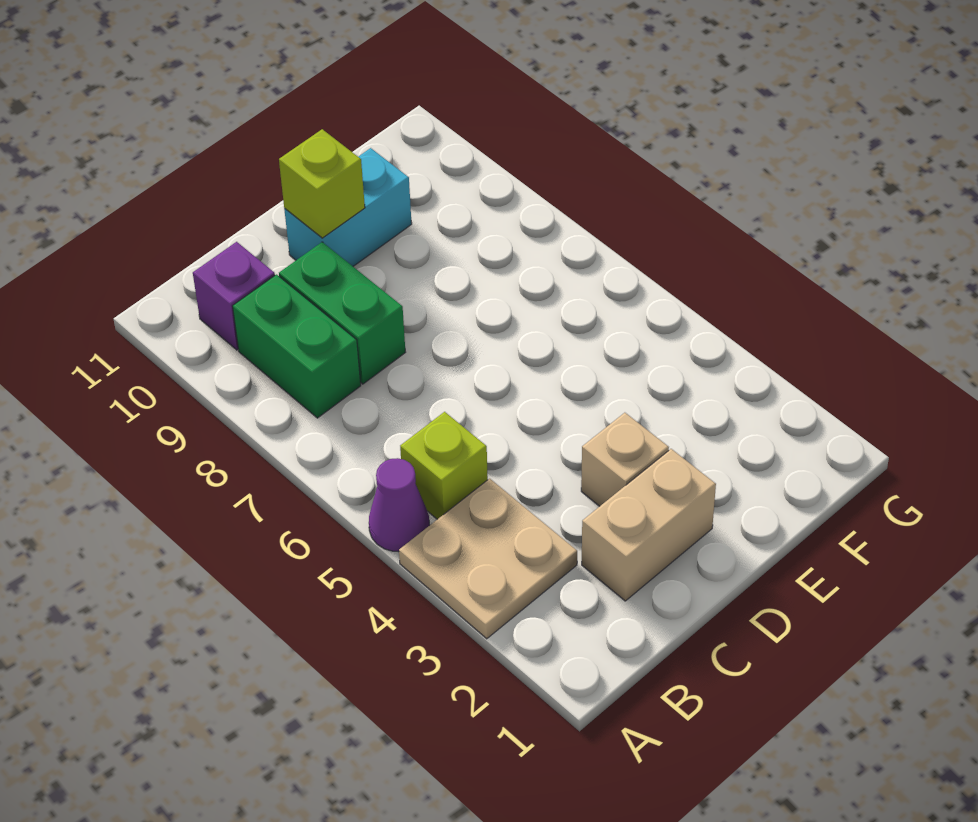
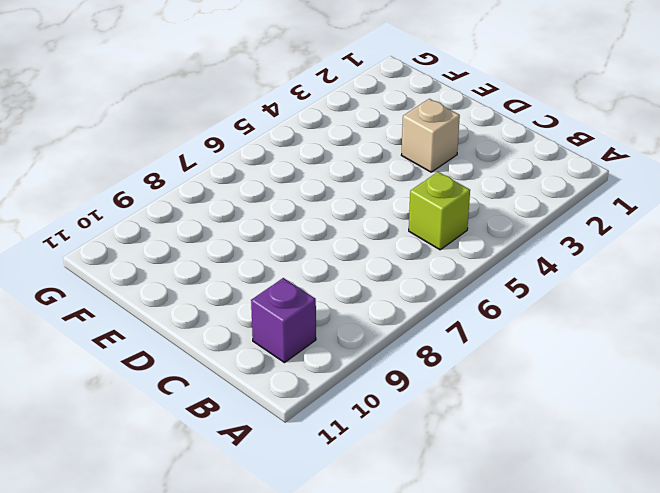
none -> tan plate A3:B4 level 1
none -> purple cone A5 level 1

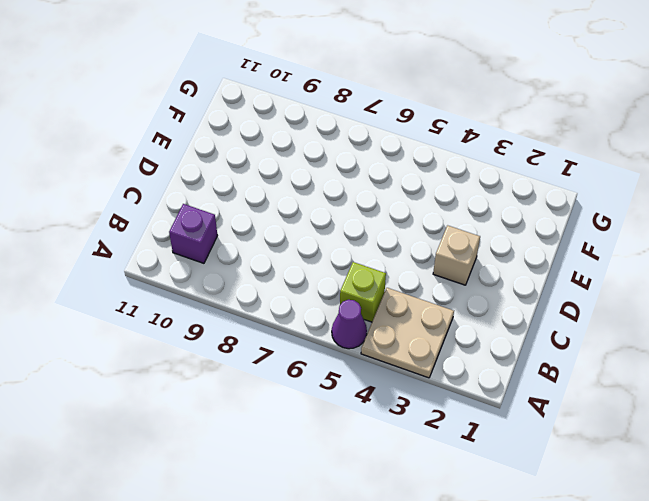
none -> green brick B8:B9 level 1
none -> tan brick C2:D2 level 1

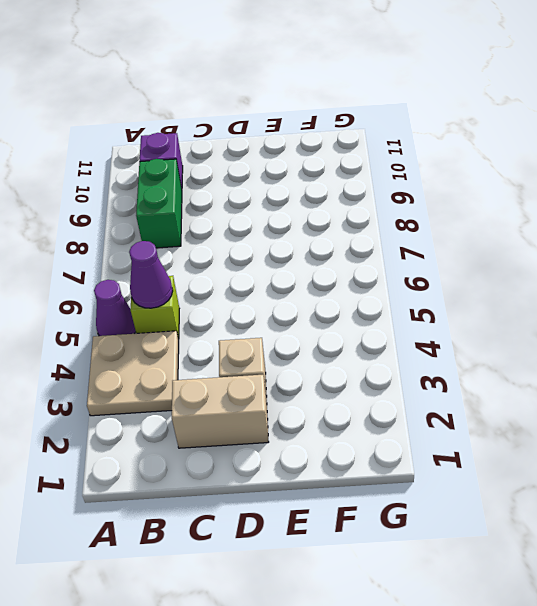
purple cone B5 level 2 -> none
none -> green brick C8:C9 level 1
none -> cyan brick D10:E10 level 1

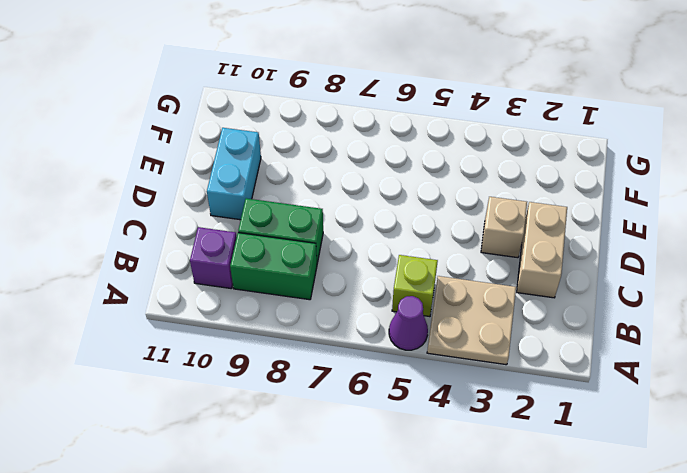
none -> lime brick D10 level 2

